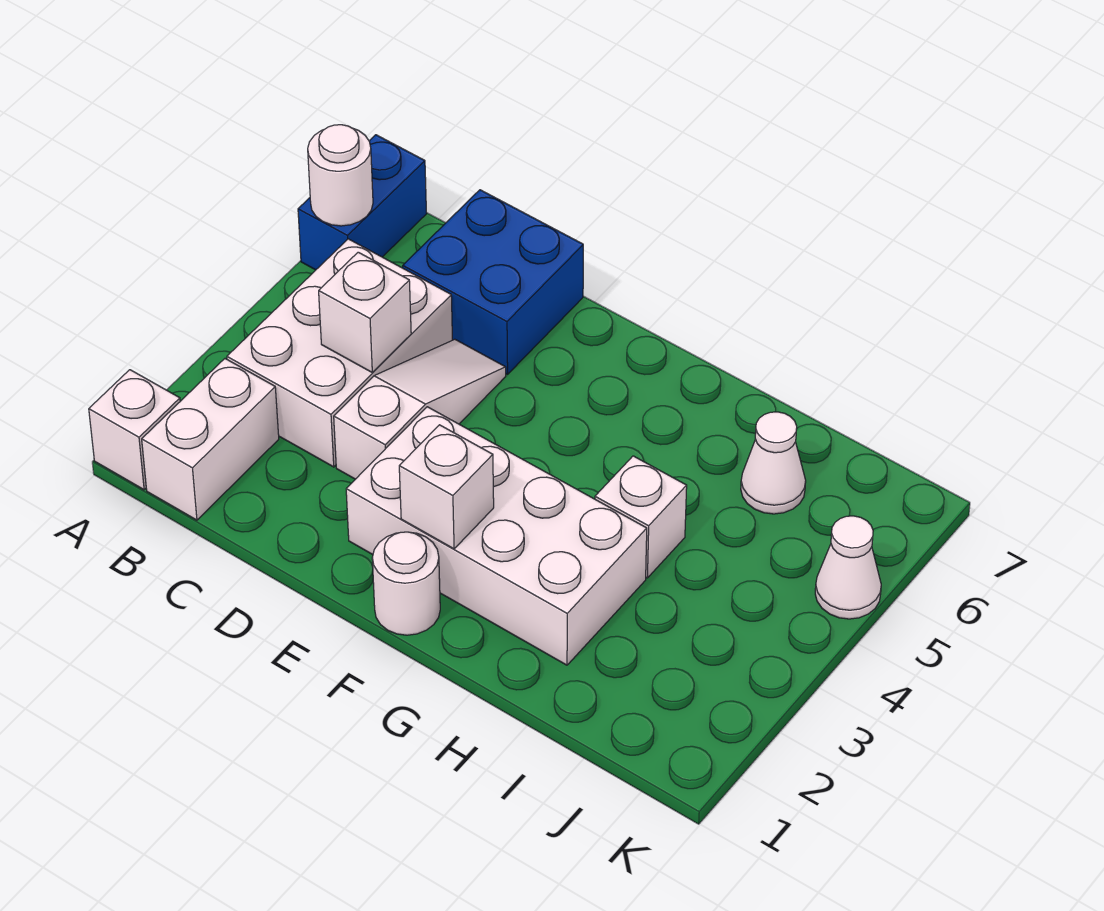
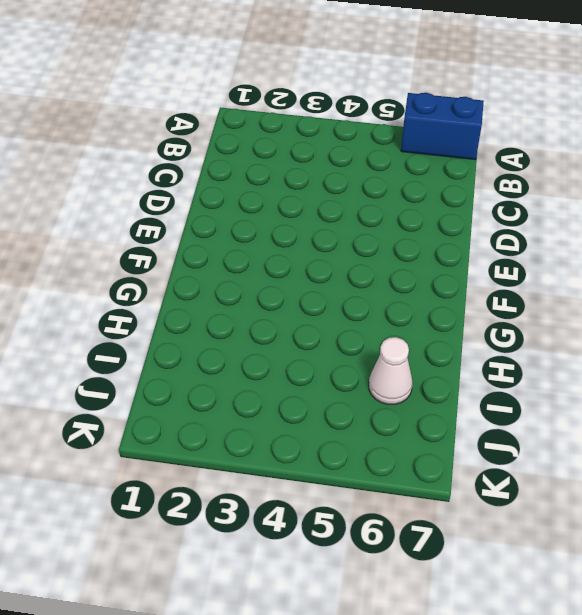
none -> white brick A1 level 1
none -> white brick B1:B2 level 1
none -> white brick B3:C5 level 1

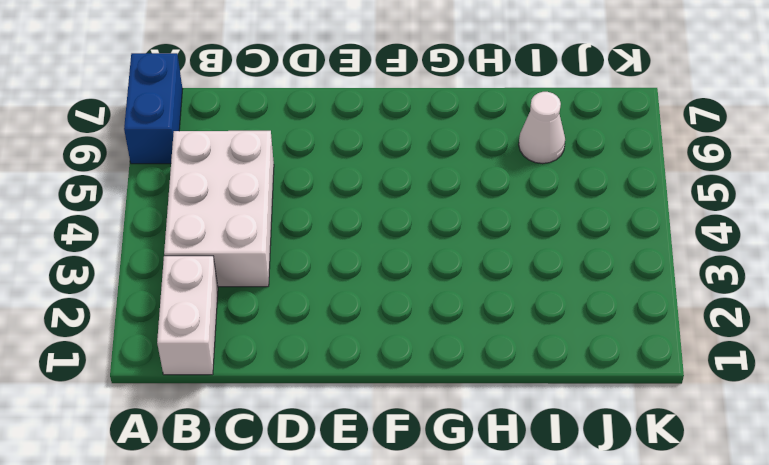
none -> white brick A1 level 1
none -> blue brick C6:D7 level 1
none -> white slope D3:D5 level 1 top 3

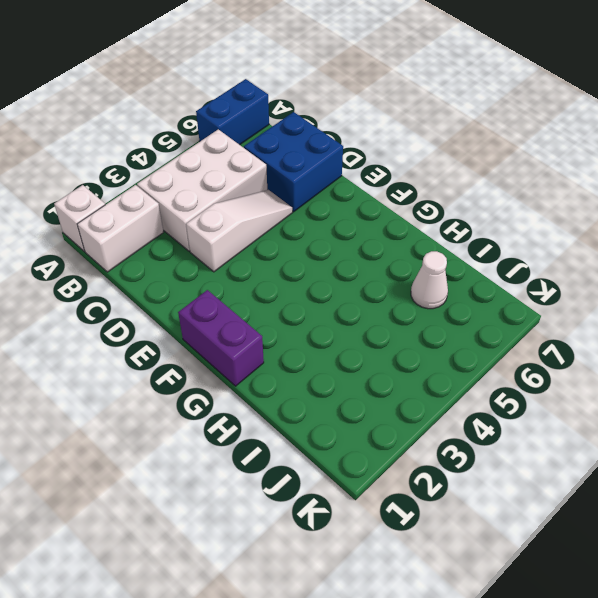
purple brick F1:G1 level 1 -> white round brick F1 level 1
none -> white brick E2:H3 level 1
none -> white brick H4 level 1
none -> white cone K5 level 1

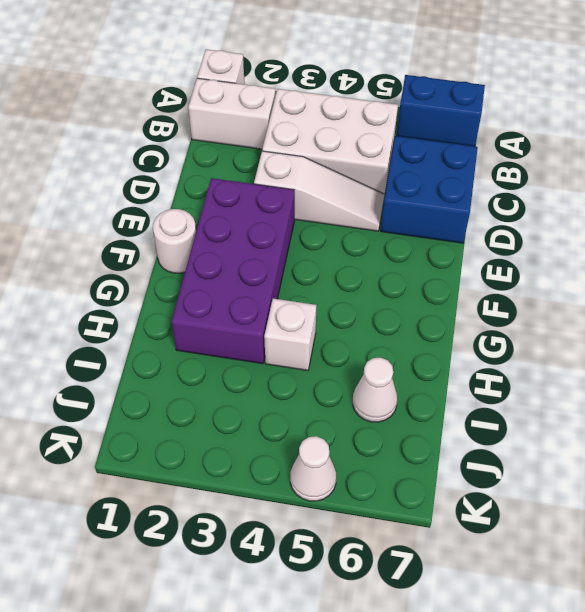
purple brick E2:H3 level 1 -> white brick E2:H3 level 1
none -> white round brick A6 level 2
none -> white brick C4 level 2
none -> white brick F2 level 2

